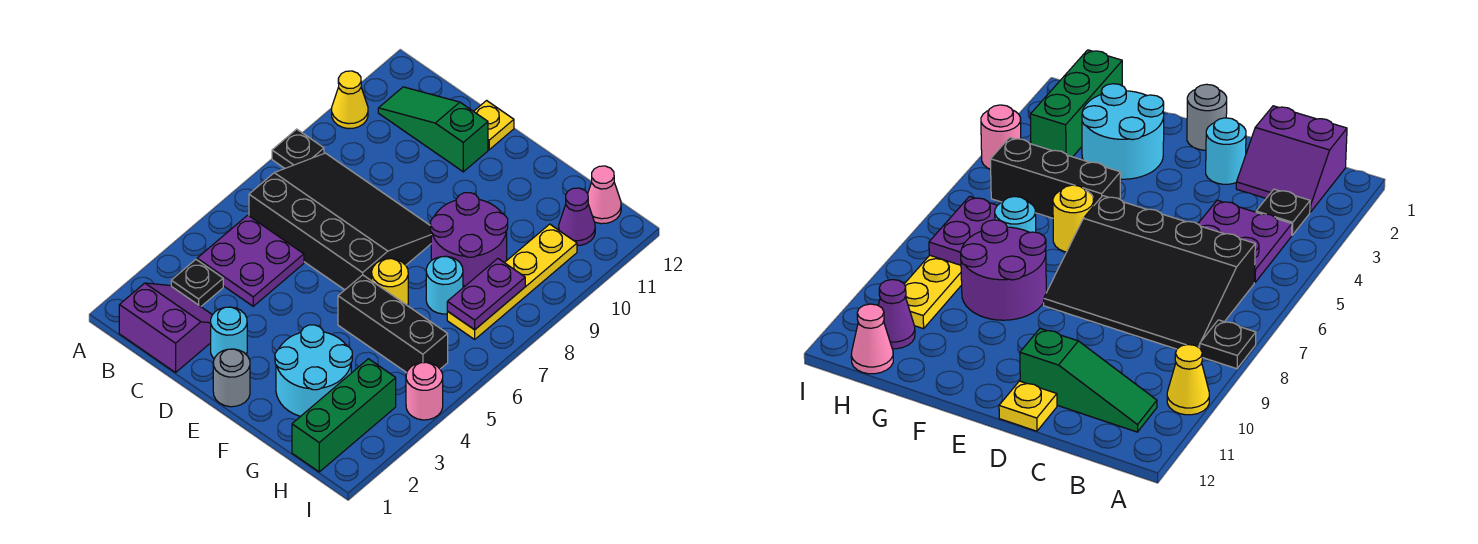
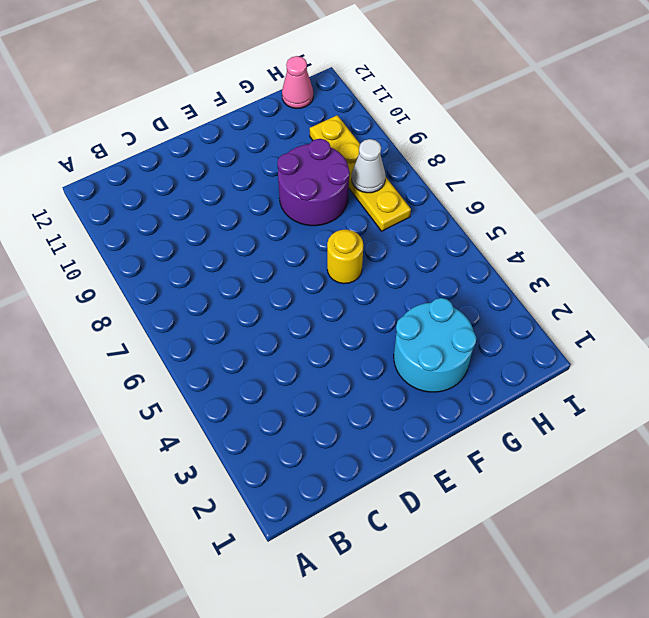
white cone H8 level 2 -> purple plate H7:H8 level 2
none -> black plate A8 level 1
none -> yellow cone A10 level 1
none -> purple slope B1:C2 level 1 top 1

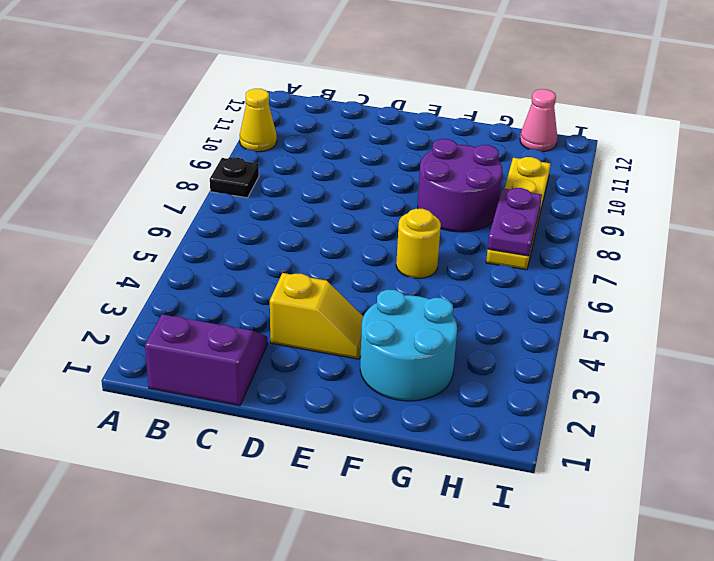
yellow slope D3:E3 level 1 top D -> none
none -> black plate B3 level 1
none -> purple plate B4:C5 level 1
none -> black slope B6:E8 level 1 top 6

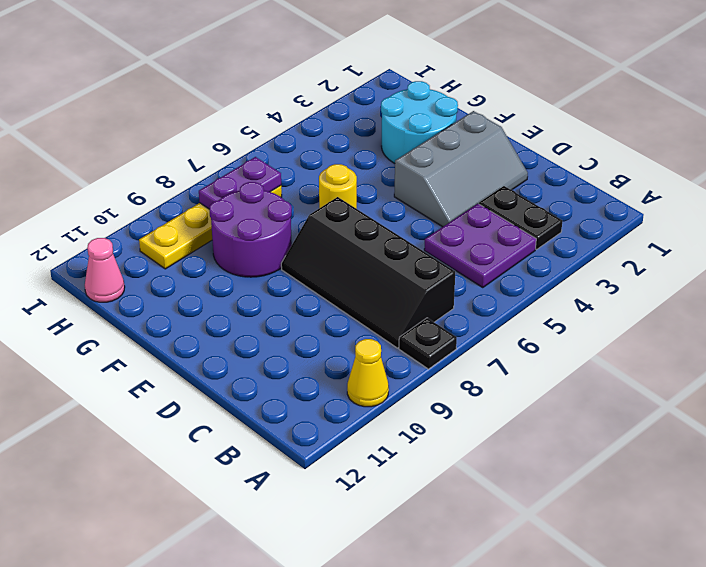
black plate B3:C3 level 1 -> black plate B3 level 1
black slope B7:E8 level 1 top 7 -> black slope B6:E8 level 1 top 6
grey slope D2:E4 level 1 top E -> cyan round brick D2 level 1
none -> purple slope B1:C2 level 1 top 1
none -> green slope B11:D11 level 1 top D
none -> yellow plate D12 level 1

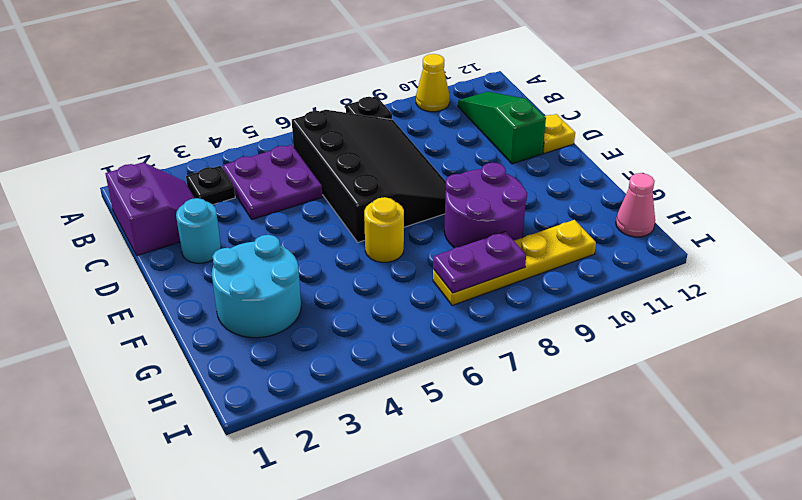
none -> grey round brick E1 level 1
none -> black brick F5:H5 level 1
none -> cyan round brick G7 level 1

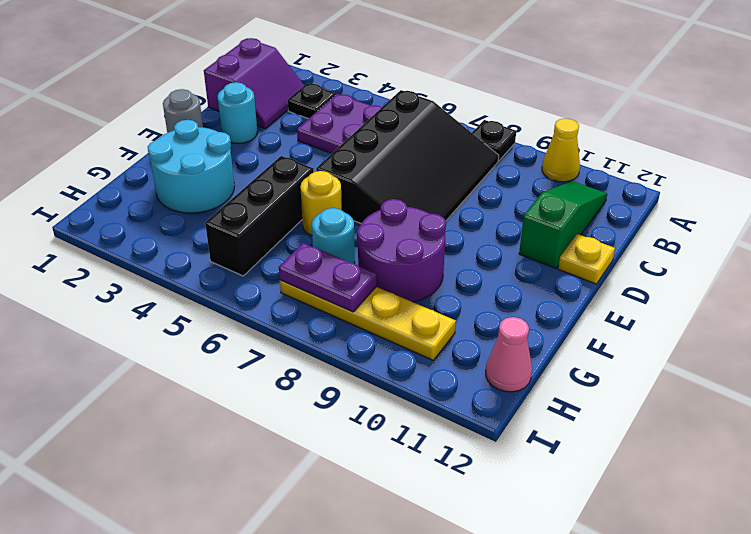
none -> green brick H1:H3 level 1
none -> purple cone H11 level 1
none -> pink round brick I4 level 1

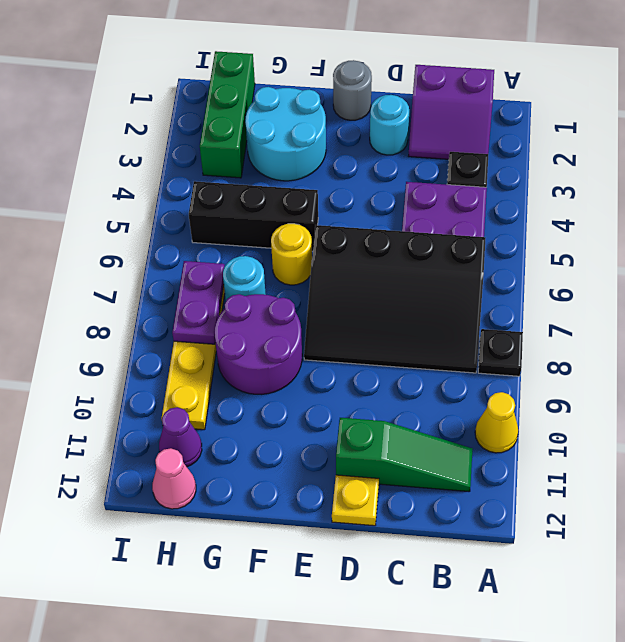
none -> pink round brick I4 level 1

